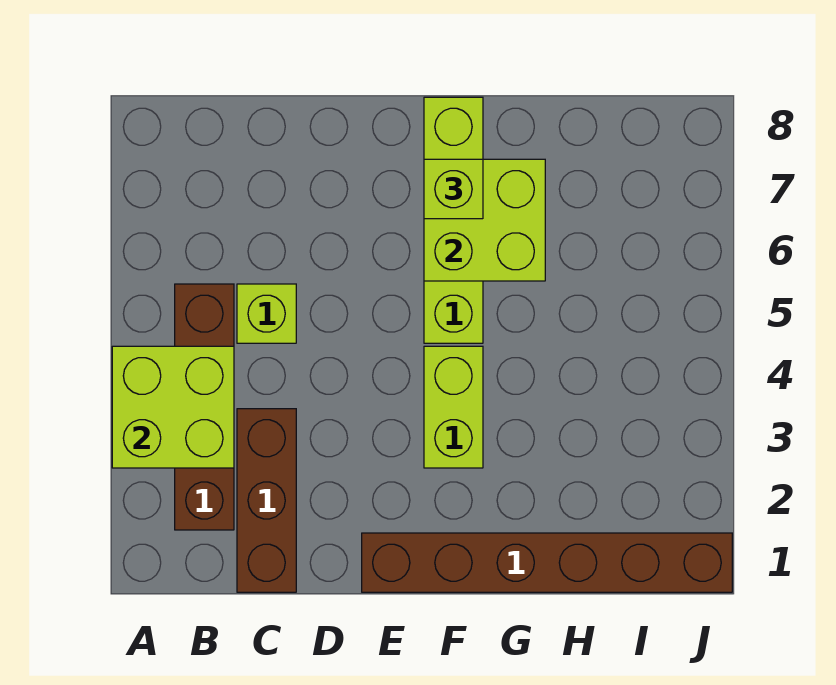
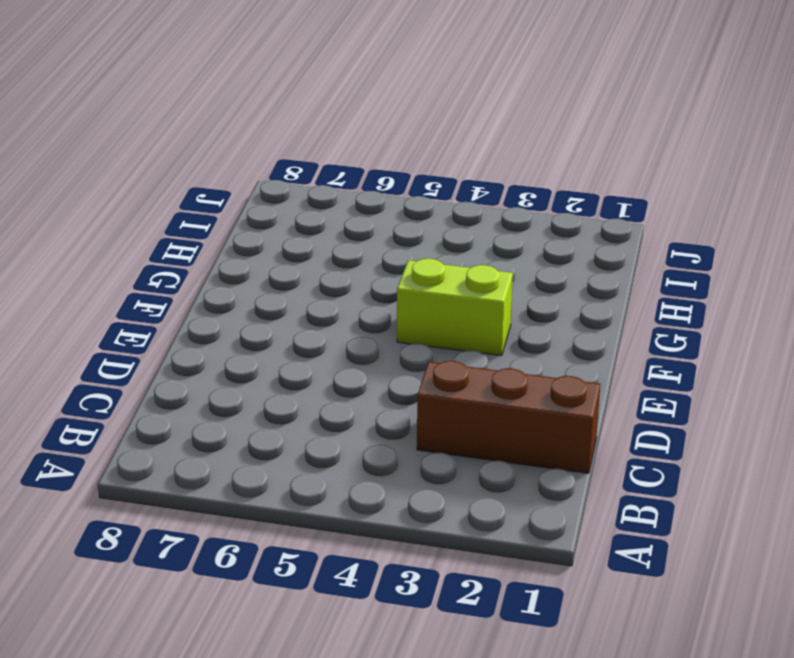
none -> brown brick B2:B5 level 1
none -> lime brick C5 level 1

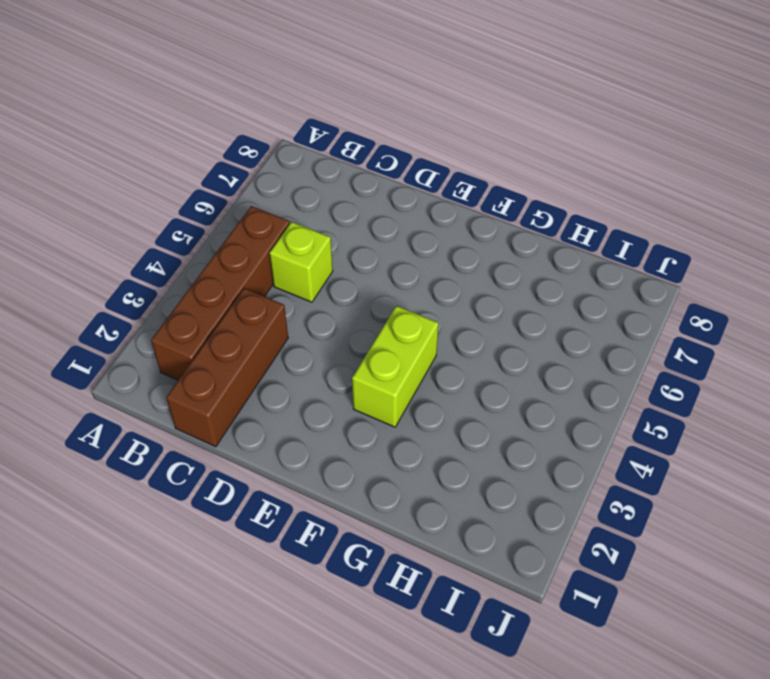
none -> brown brick E1:J1 level 1
none -> lime brick F5:F8 level 1

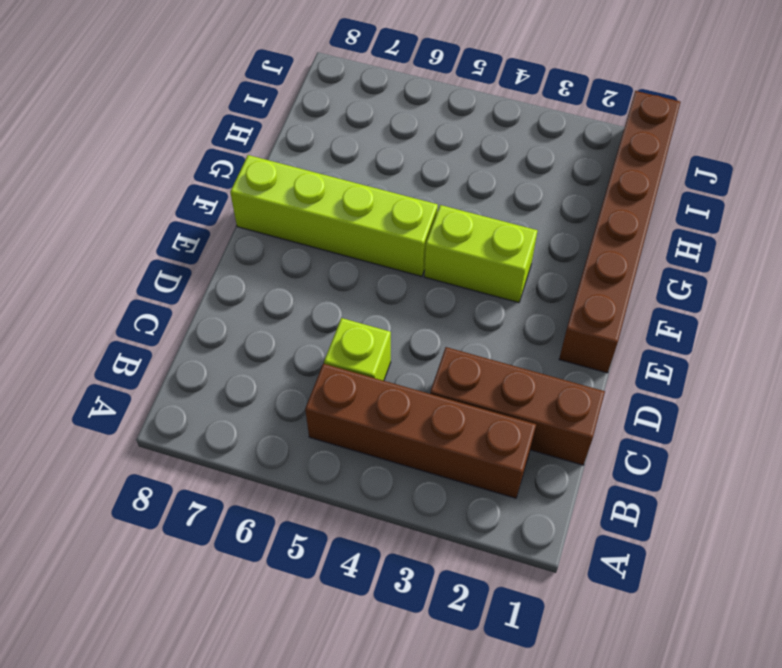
none -> lime brick A3:B4 level 2
none -> lime brick F6:G7 level 2

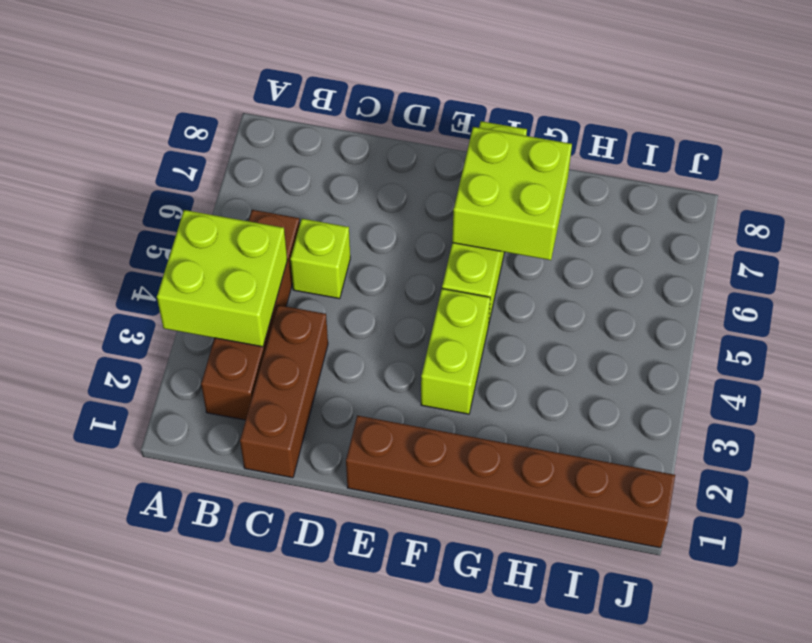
none -> lime brick F7 level 3

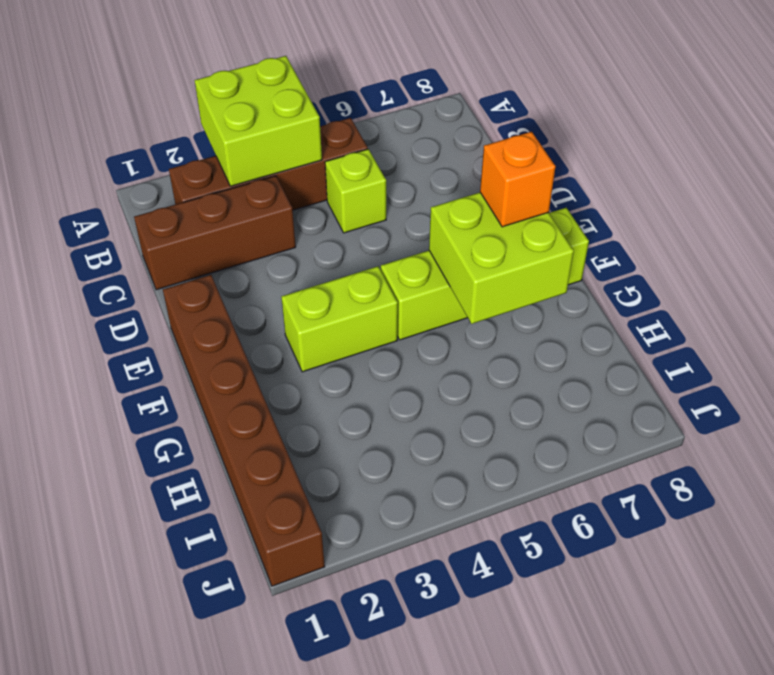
orange brick F7 level 3 -> lime brick F7 level 3

